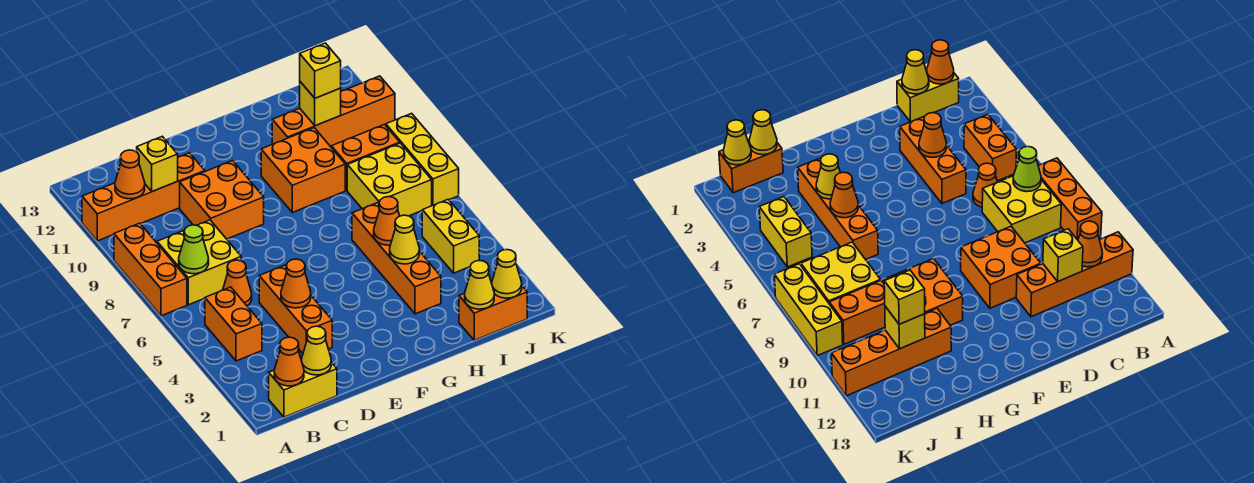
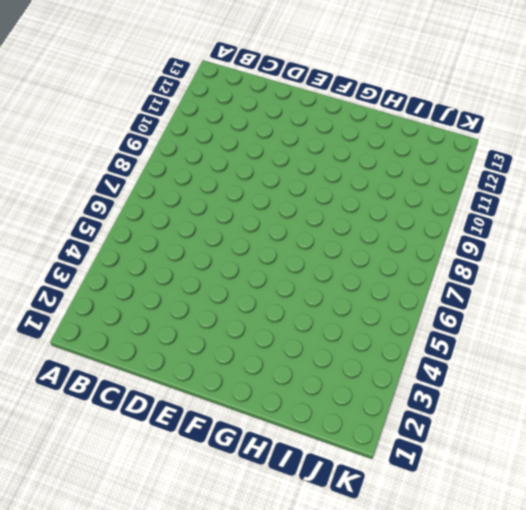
none -> orange brick A7:A9 level 1
none -> orange brick A11:D11 level 1
none -> yellow brick B1:C1 level 1

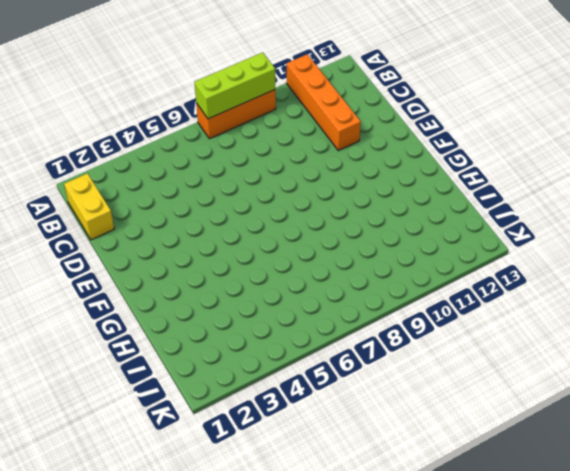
lime brick A7:A9 level 2 -> none
none -> orange brick B4:B5 level 1
none -> yellow brick B7:C8 level 1
none -> orange cone C6 level 1

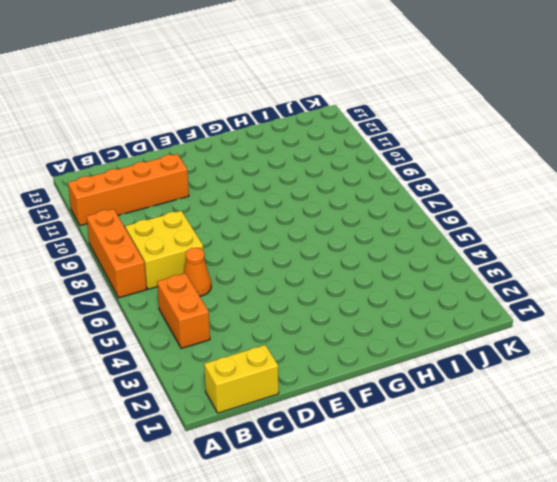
none -> orange brick D3:D5 level 1
none -> orange brick D9:E10 level 1
none -> orange brick G9:H10 level 1

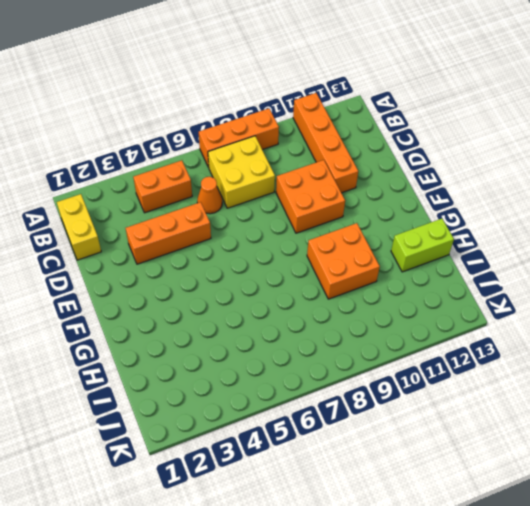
lime brick H12:H13 level 1 -> none
none -> orange brick H3:H6 level 1
none -> orange brick H11:K11 level 1
none -> orange brick I1:J1 level 1

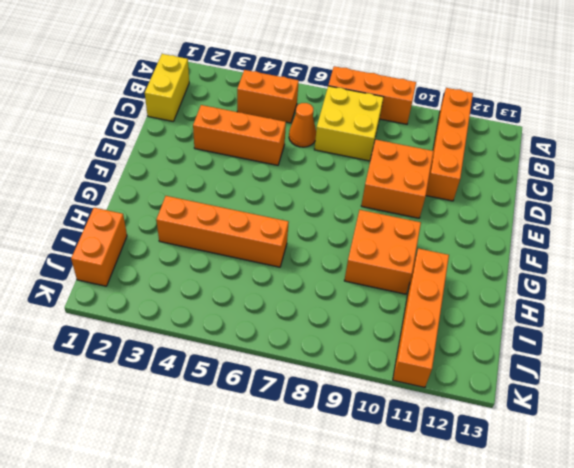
none -> yellow brick I7:J8 level 1
none -> orange brick I9:J9 level 1
none -> yellow brick J4:J5 level 1

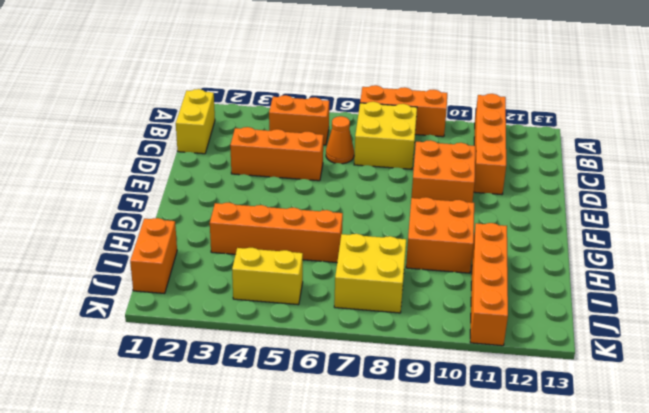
none -> orange brick I9:J9 level 1
none -> yellow brick K7:K9 level 1
none -> orange cone B1 level 2

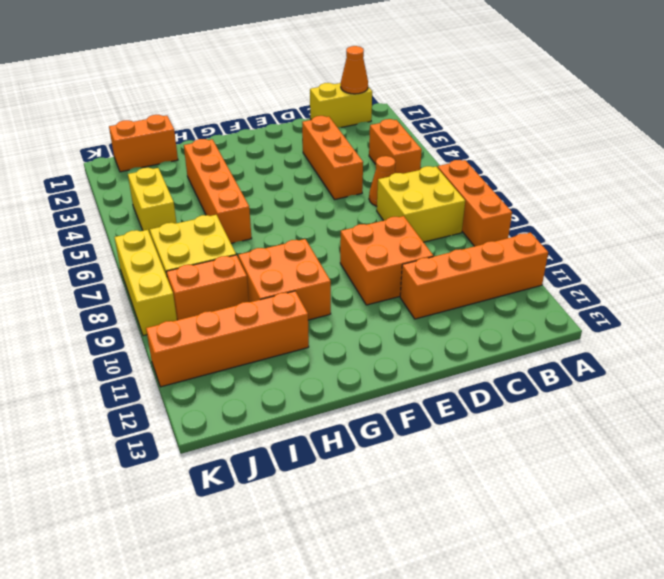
none -> lime cone B7 level 2
none -> orange cone B11 level 2
none -> yellow cone C1 level 2

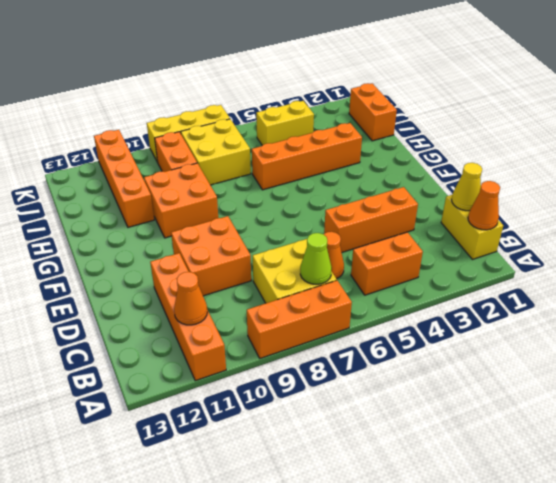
none -> yellow brick C11 level 2
none -> orange cone D4 level 2
none -> yellow cone H4 level 2

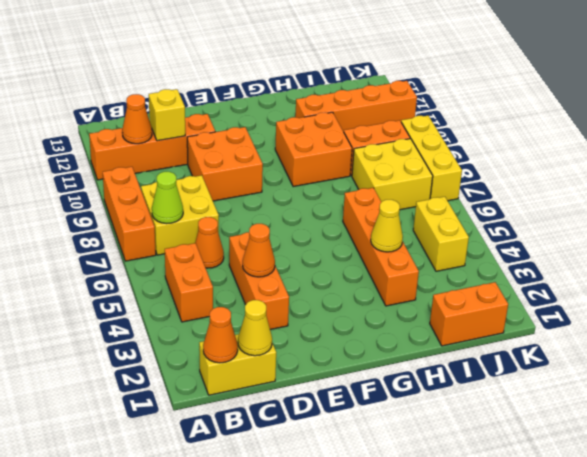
none -> orange cone H5 level 2
none -> yellow cone I1 level 2
none -> yellow brick I11 level 2

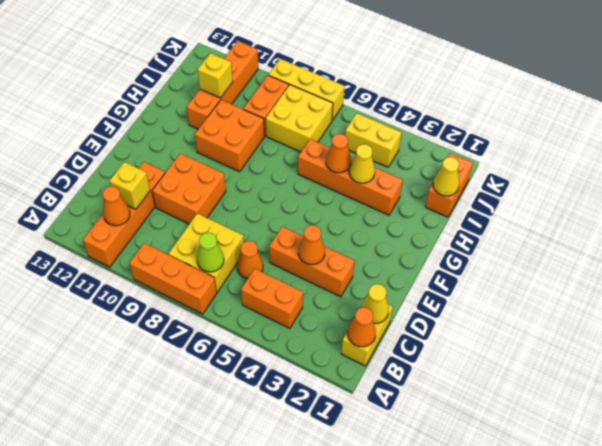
none -> yellow cone J1 level 2
none -> yellow brick I11 level 3

